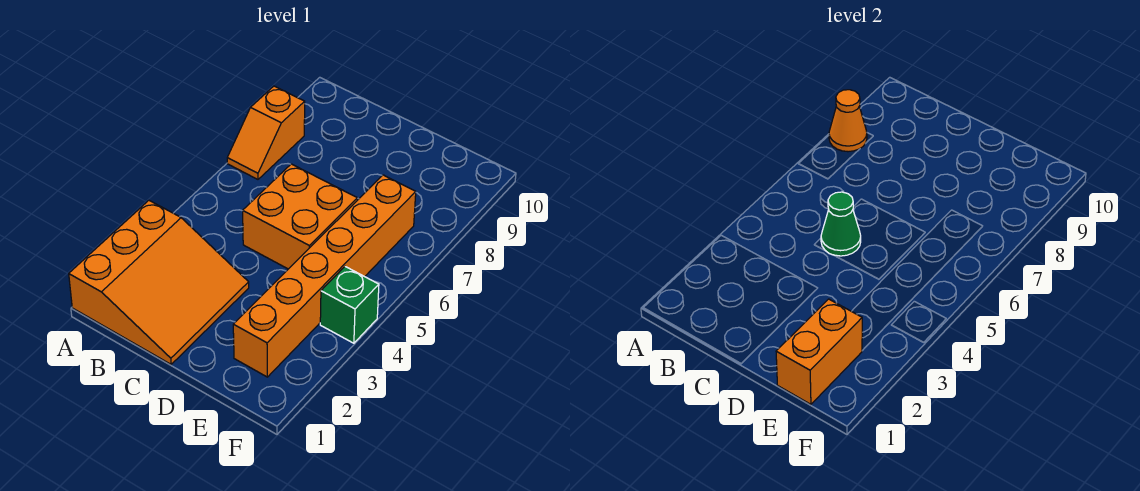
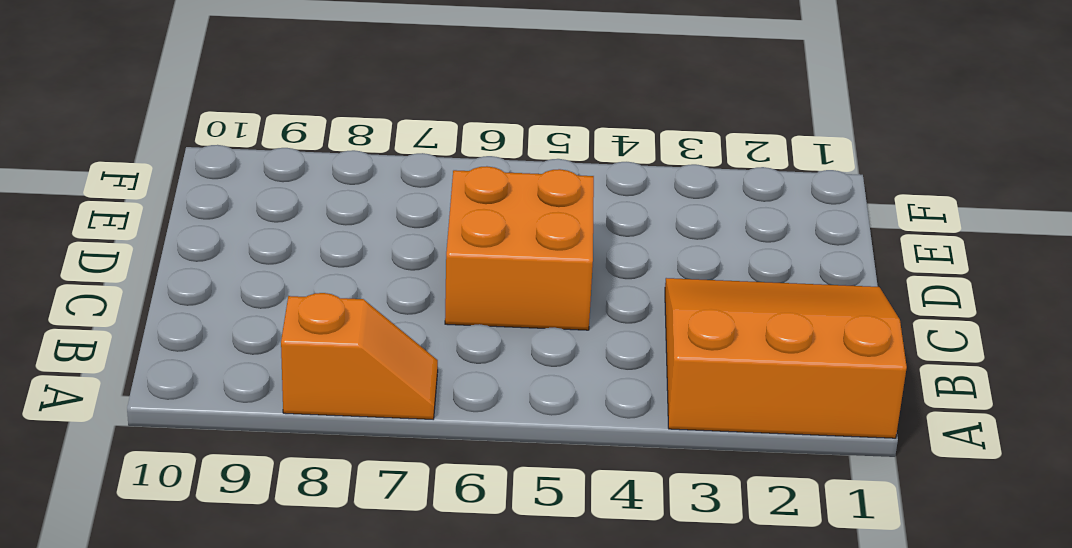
none -> orange brick E2:E7 level 1
none -> green brick F4 level 1

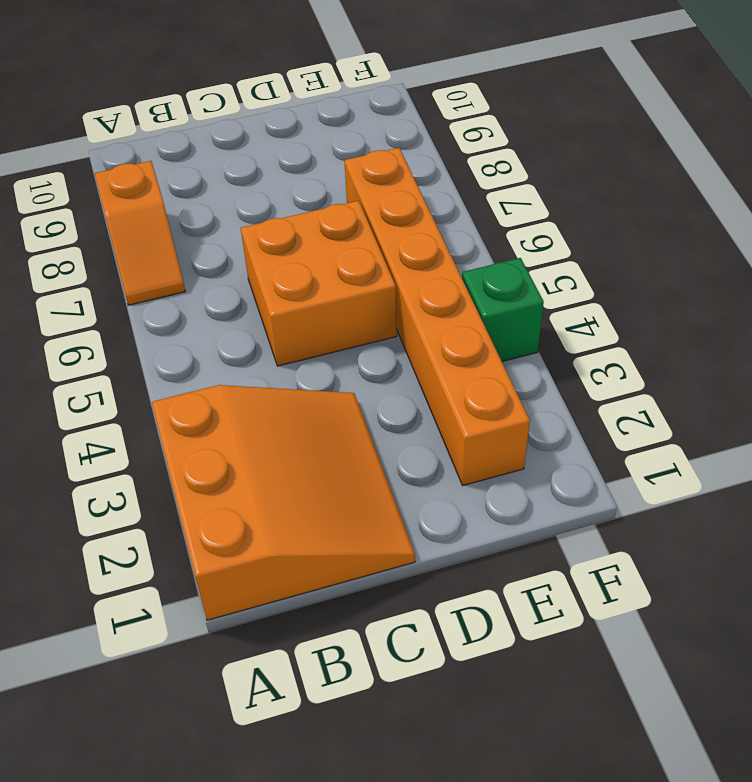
none -> orange cone A8 level 2
none -> green cone C5 level 2

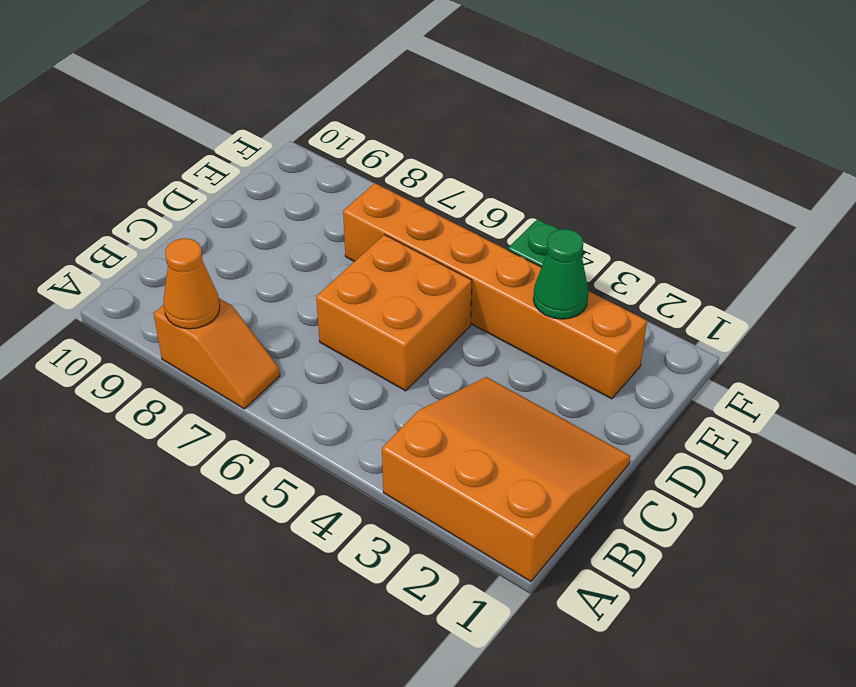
green cone E3 level 2 -> green cone C5 level 2
none -> orange brick E1:E2 level 2

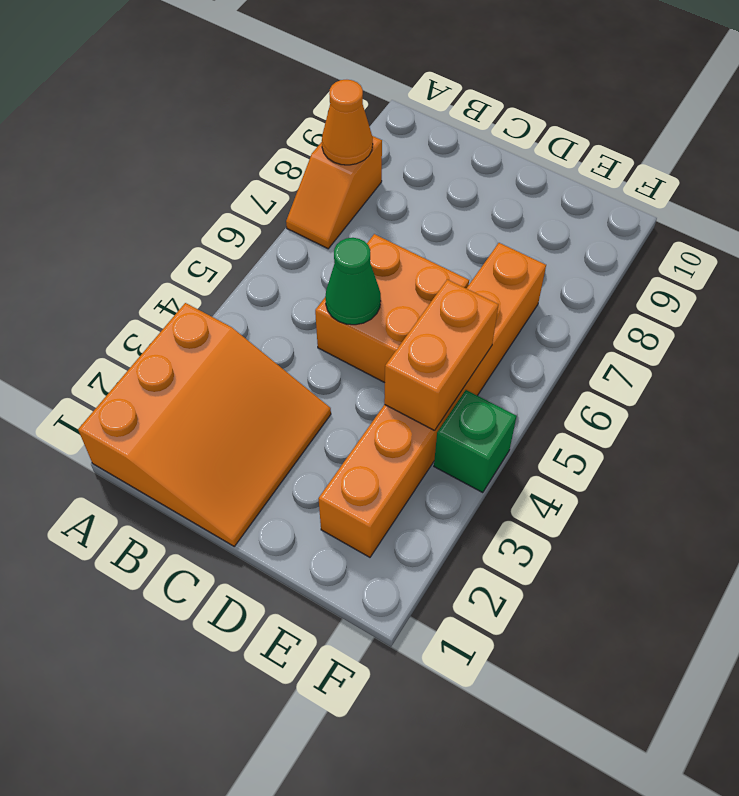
orange brick E4:E5 level 2 -> orange brick E1:E2 level 2

